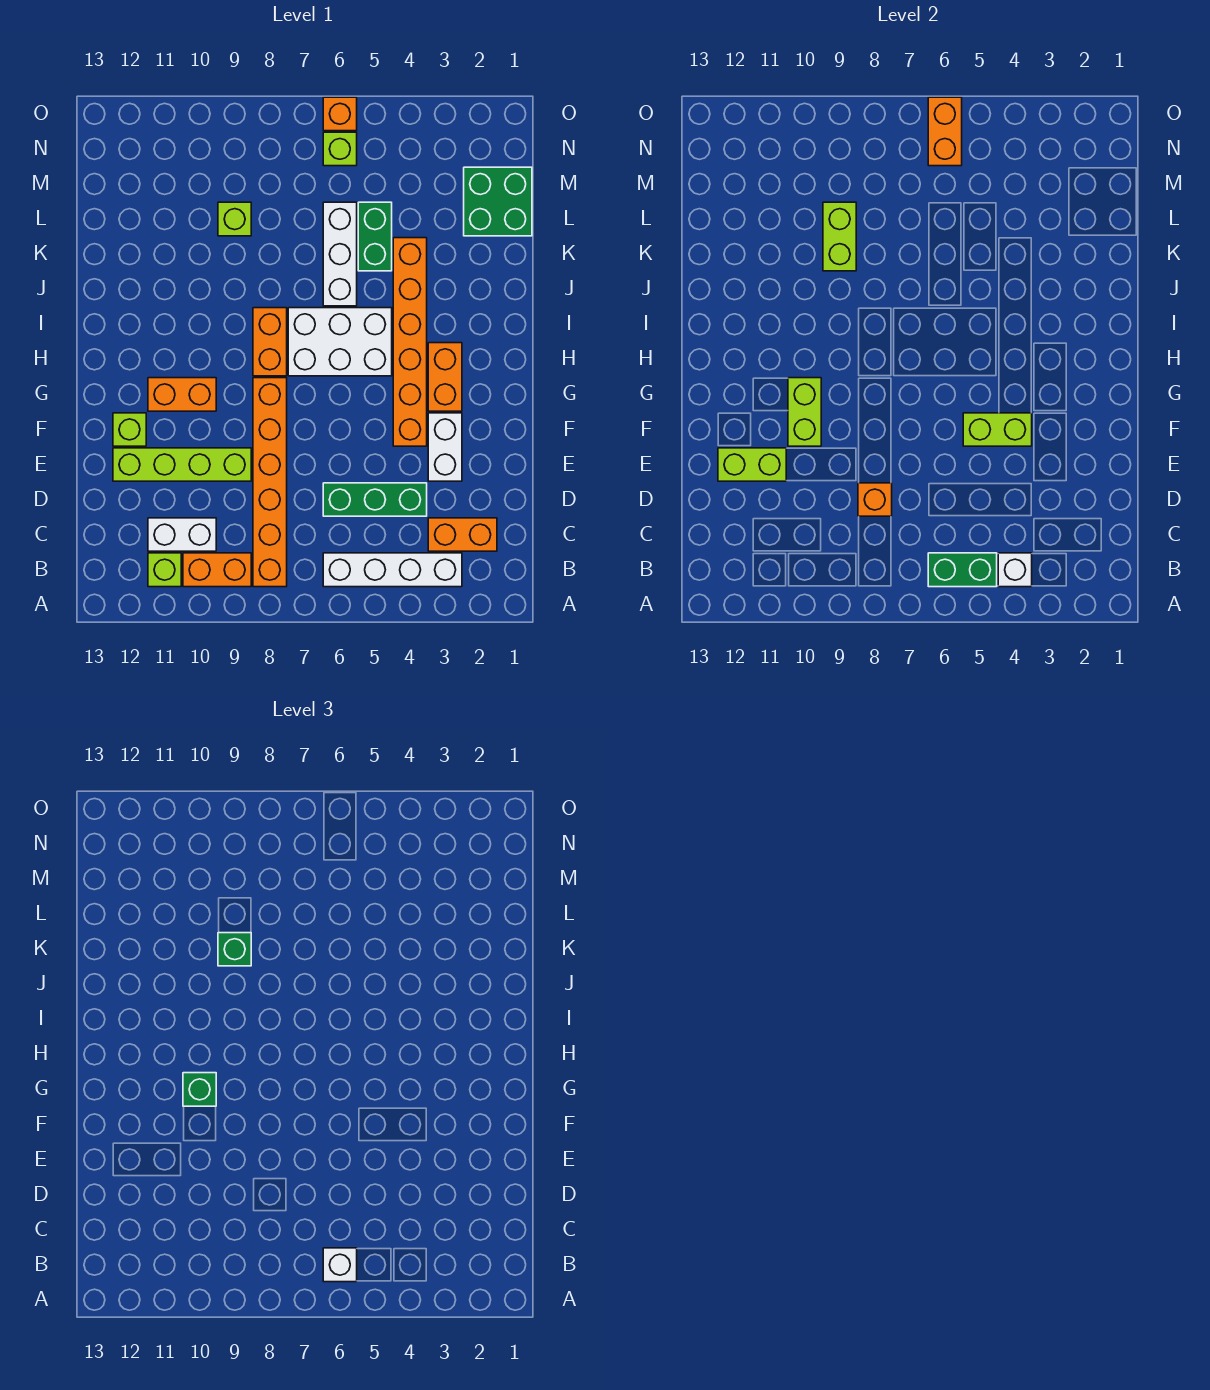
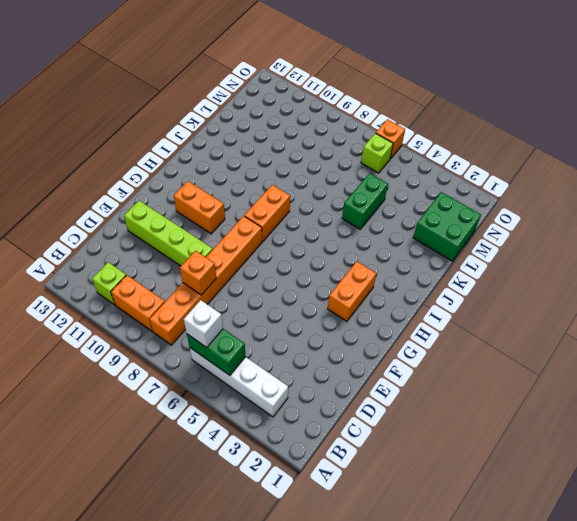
none -> orange brick C2:C3 level 1
none -> white brick C10:C11 level 1
none -> green brick D4:D6 level 1
none -> white brick E3:F3 level 1

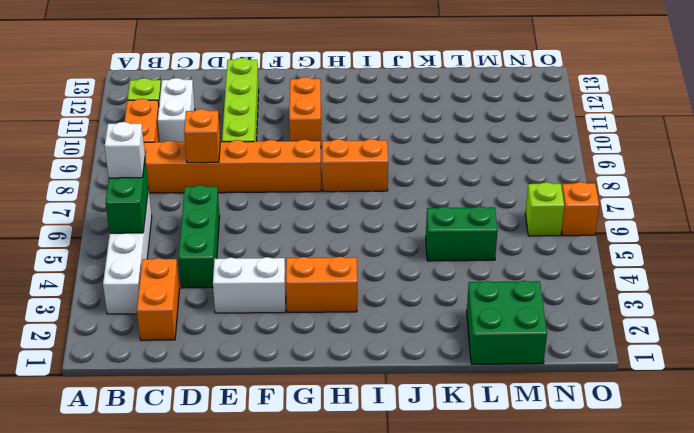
none -> orange brick F4:K4 level 1
none -> lime brick F12 level 1
none -> white brick H5:I7 level 1
none -> white brick J6:L6 level 1

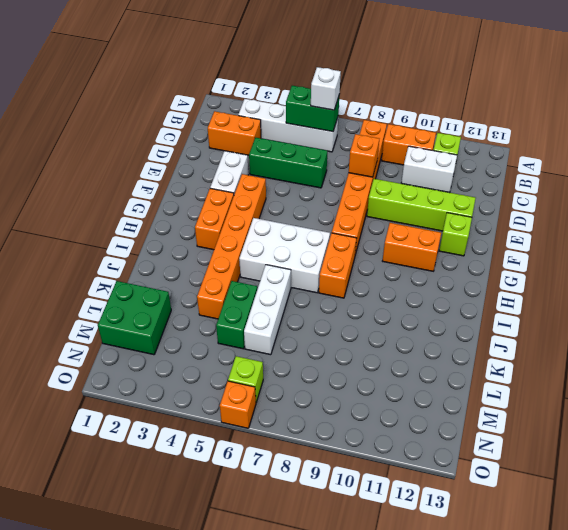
none -> lime brick L9 level 1
none -> white brick B4 level 2
none -> lime brick E11:E12 level 2
none -> lime brick F4:F5 level 2

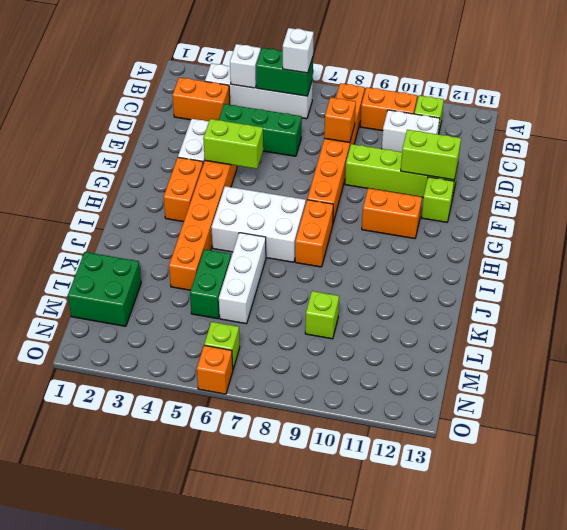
none -> lime brick F10:G10 level 2
none -> lime brick K9:L9 level 2
none -> orange brick N6:O6 level 2
none -> green brick G10 level 3

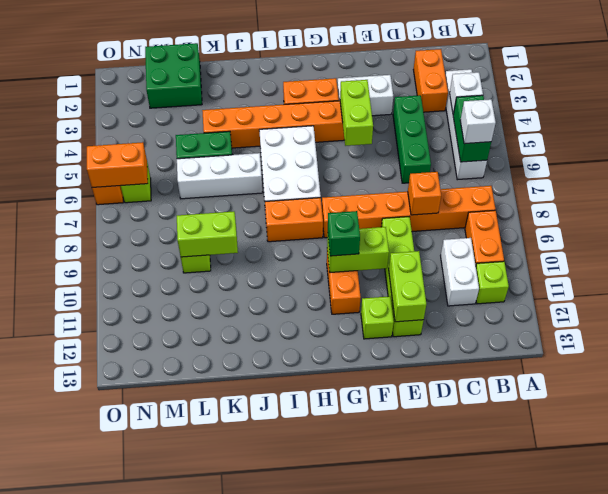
none -> green brick K9 level 3

